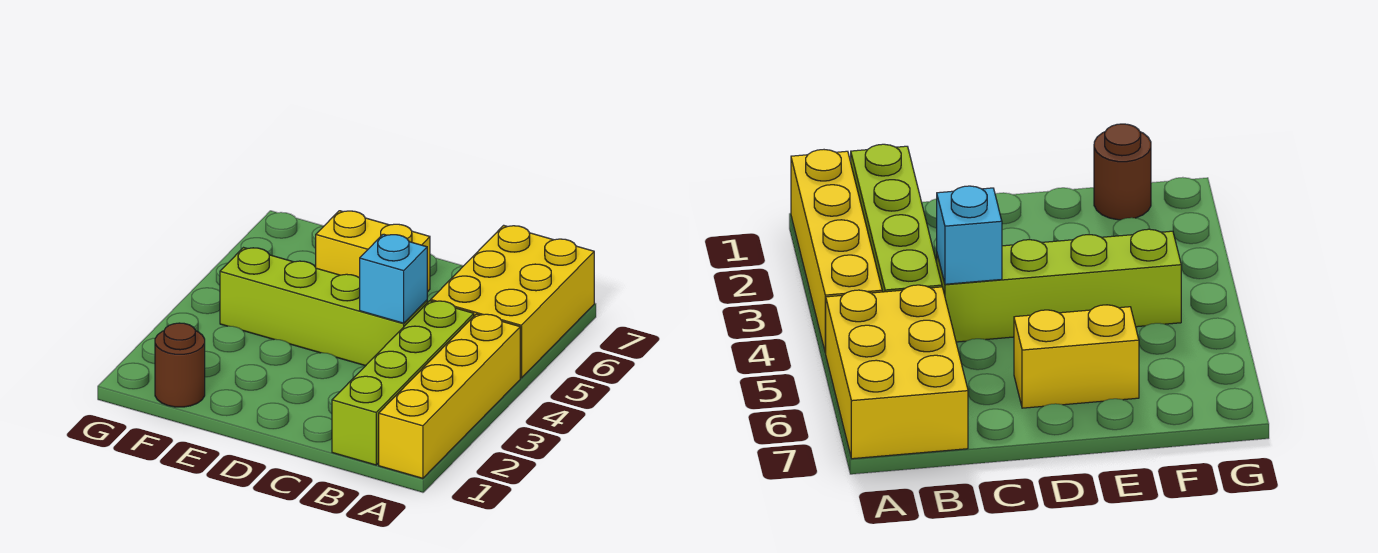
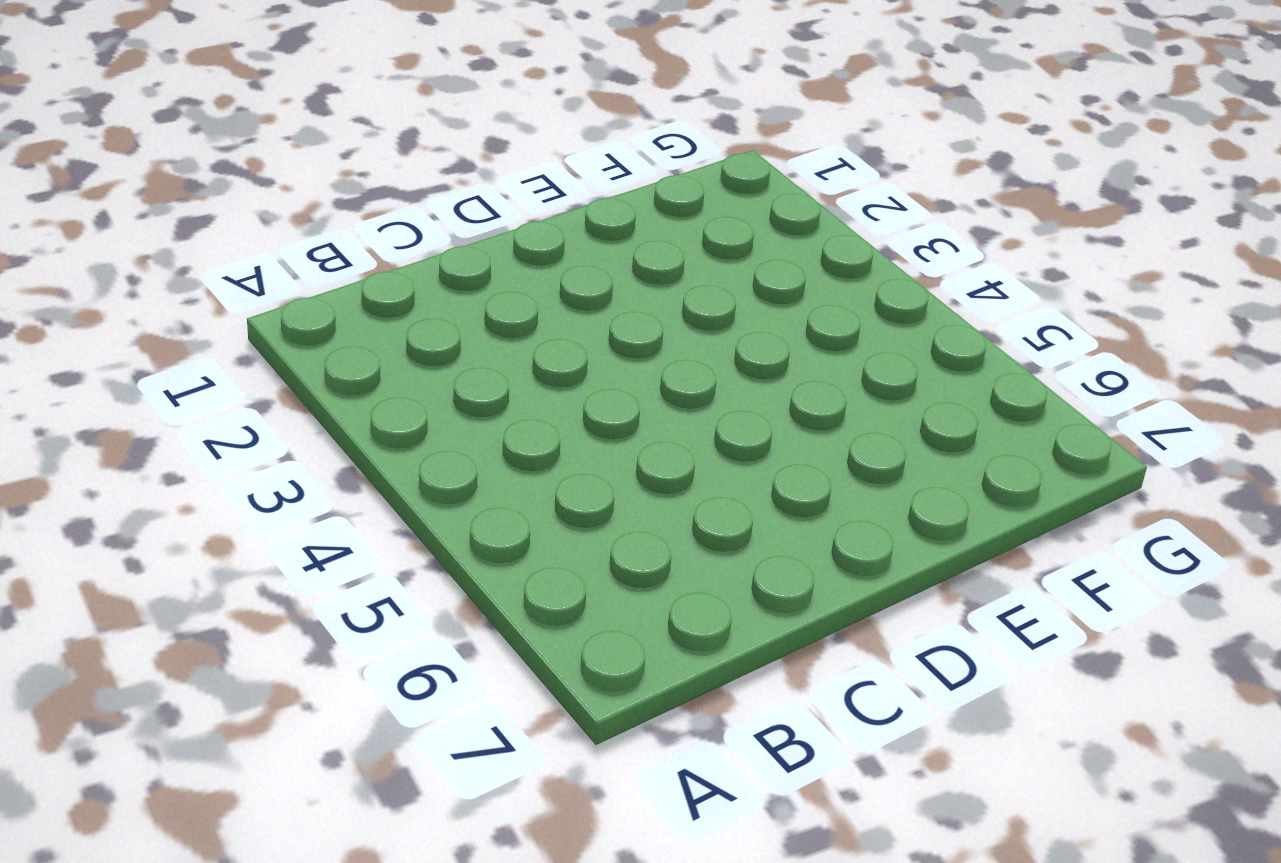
none -> yellow brick A1:A4 level 1
none -> yellow brick A5:B7 level 1

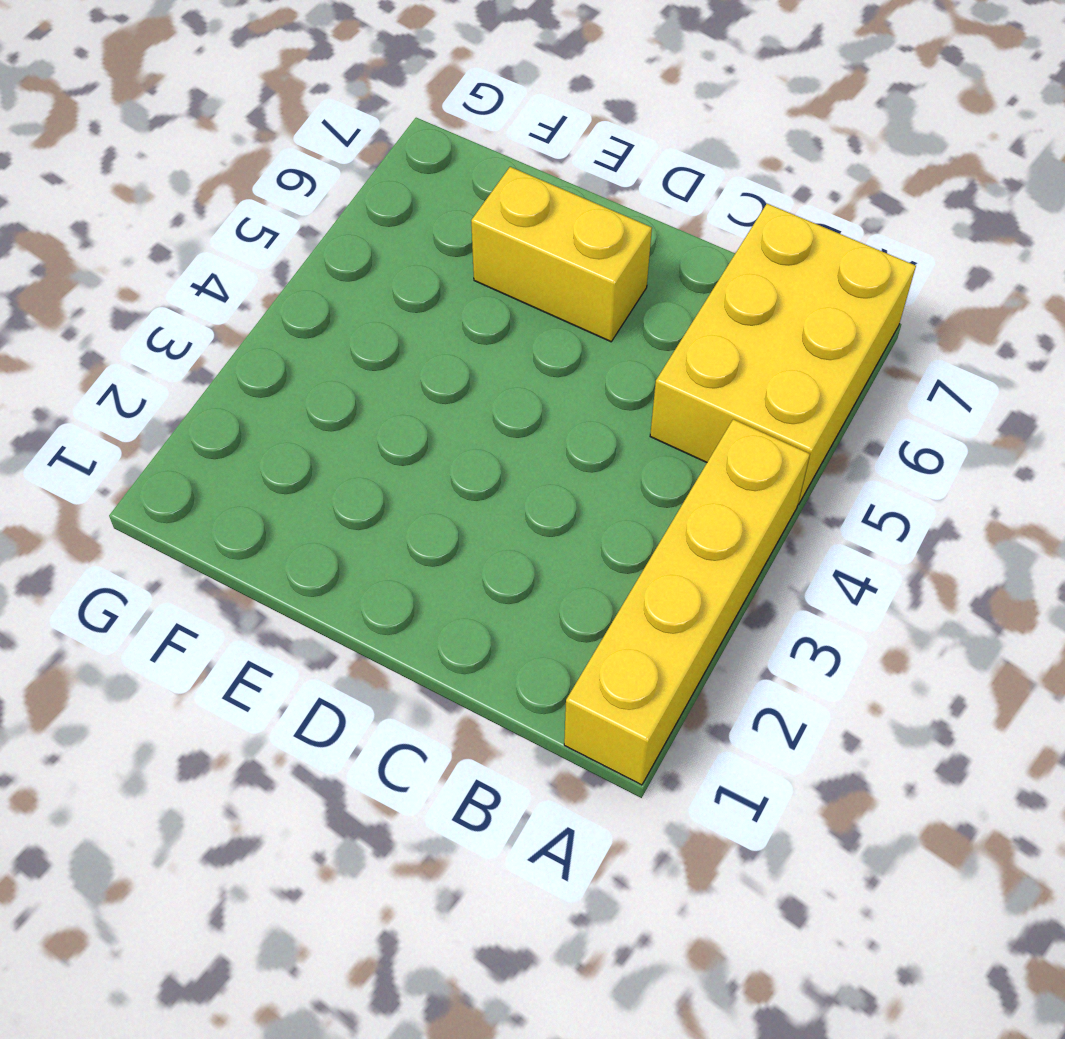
none -> lime brick B1:B4 level 1
none -> lime brick C4:F4 level 1

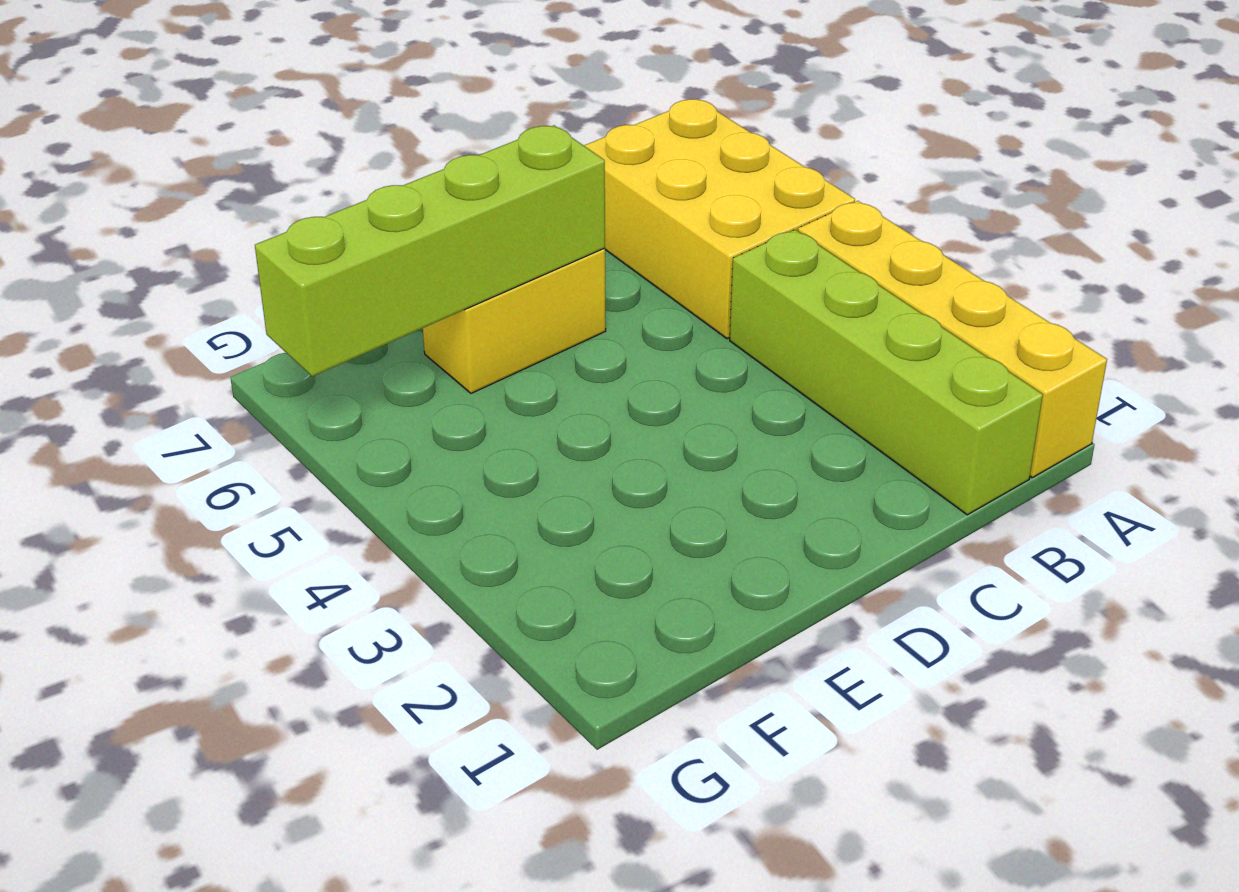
lime brick D6:G6 level 2 -> lime brick C4:F4 level 1
none -> brown round brick F1 level 1
none -> cyan brick C4 level 2

